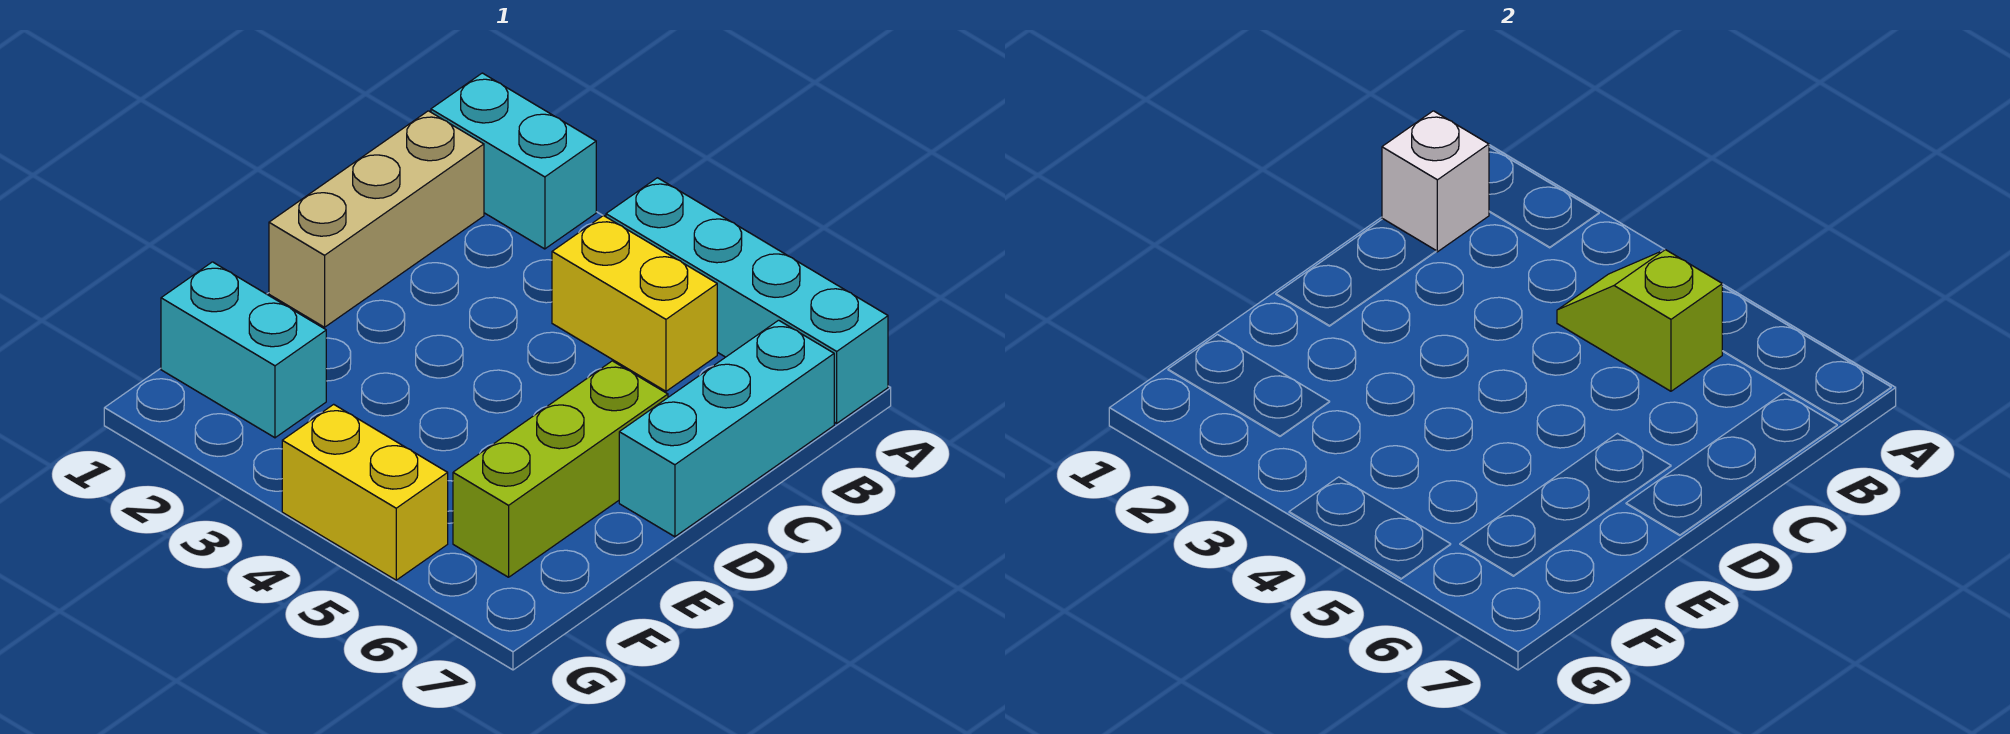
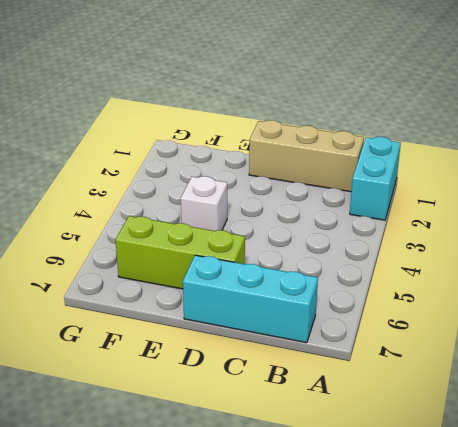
white brick E4 level 1 -> white brick B1 level 2
none -> cyan brick A4:A7 level 1
none -> yellow brick B4:B5 level 1

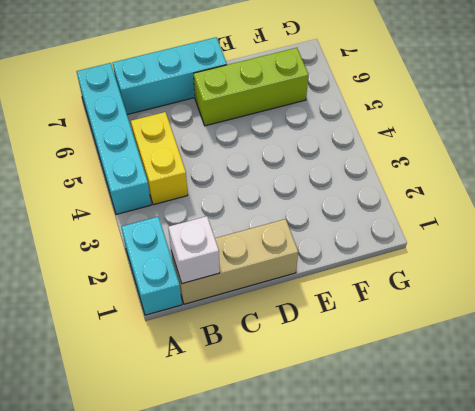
none -> cyan brick F1:F2 level 1
none -> yellow brick G4:G5 level 1

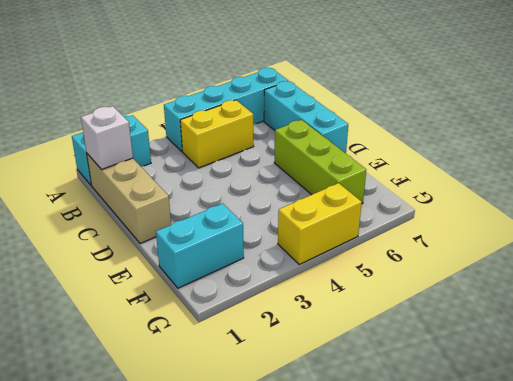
none -> lime slope B4:B5 level 2 top 5

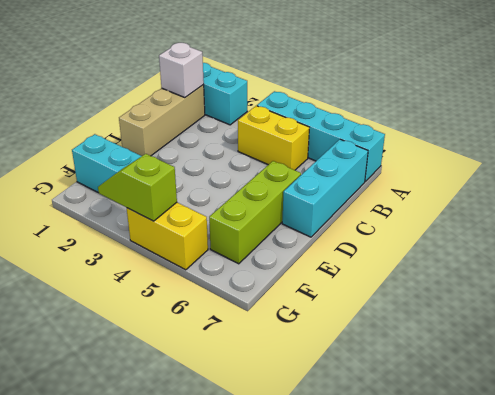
lime slope G3:G4 level 2 top 4 -> lime slope B4:B5 level 2 top 5

